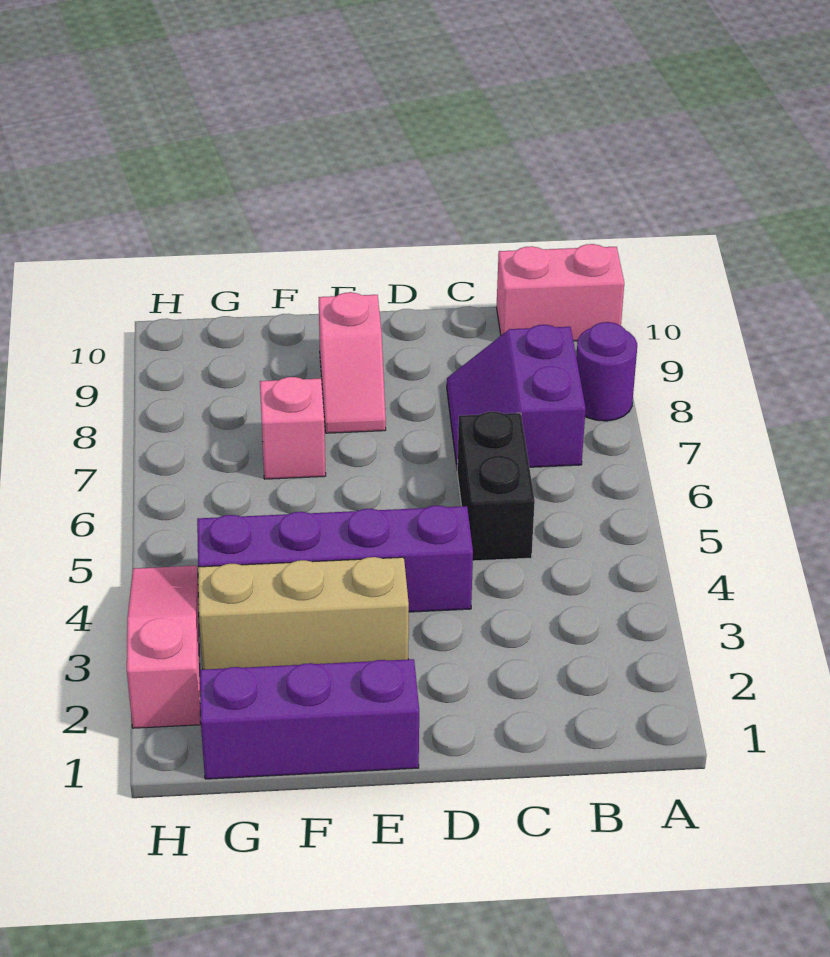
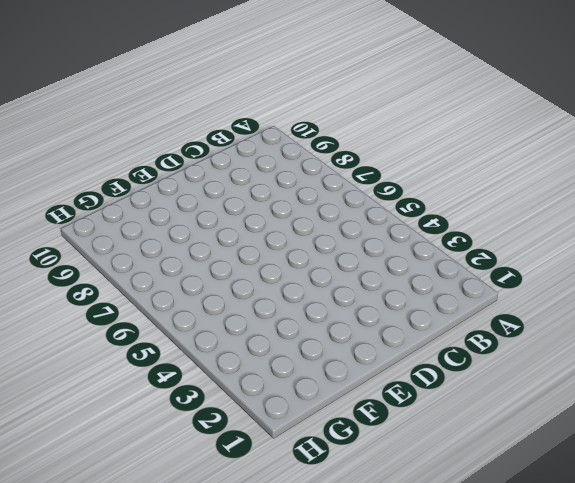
none -> purple round brick A8 level 1
none -> pink brick A10:B10 level 1

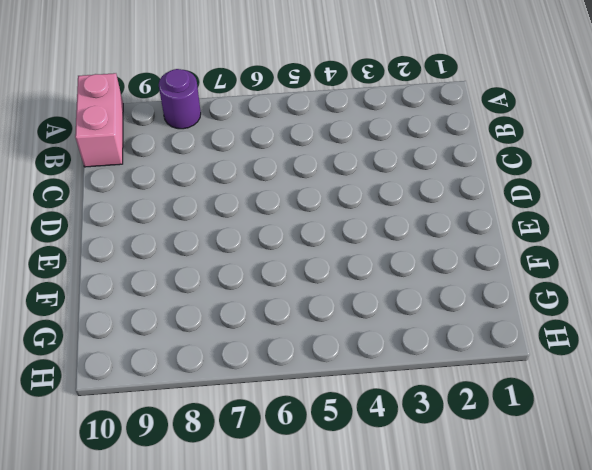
none -> purple slope B7:C8 level 1 top B
none -> black brick C5:C6 level 1

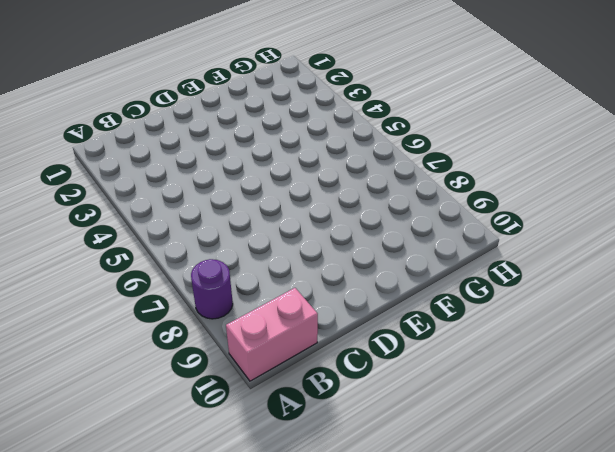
none -> purple slope B7:C8 level 1 top B
none -> black brick C5:C6 level 1

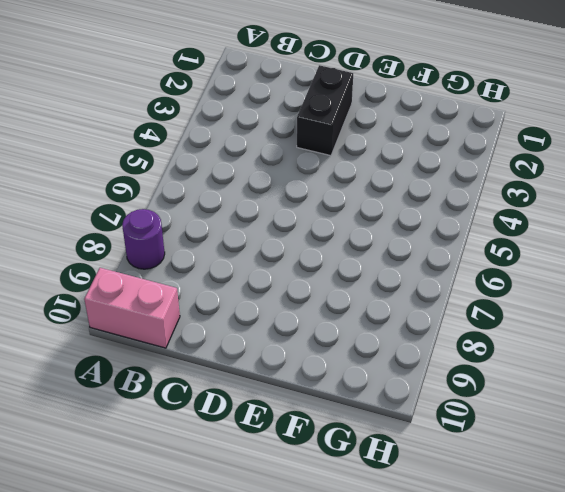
black brick D2:D3 level 1 -> black brick C5:C6 level 1
none -> purple slope B7:C8 level 1 top B
none -> purple brick D4:G4 level 1

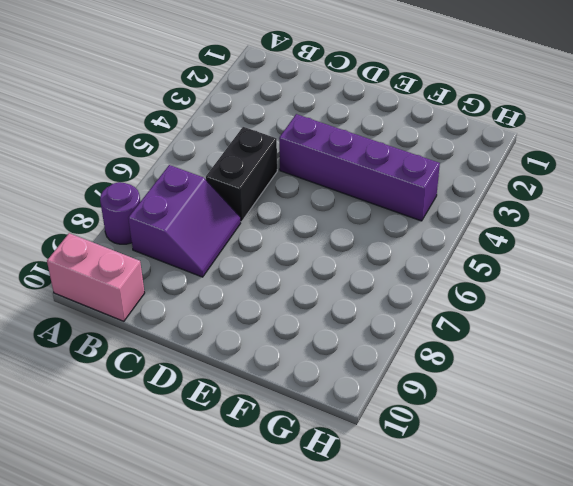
none -> purple brick E1:G1 level 1
none -> tan brick E3:G3 level 1

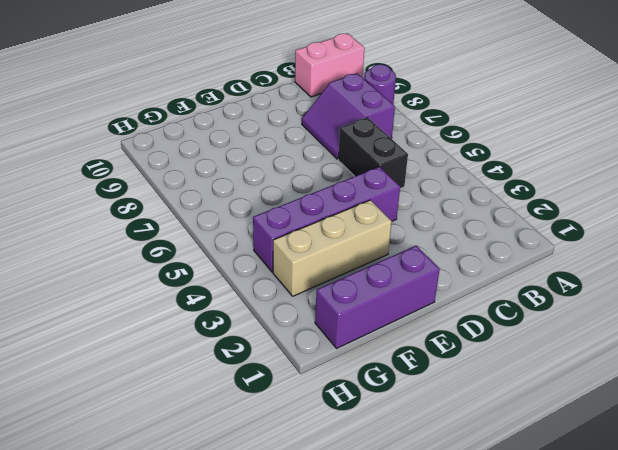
none -> pink slope E8:E9 level 1 top 9
none -> pink brick F7 level 1

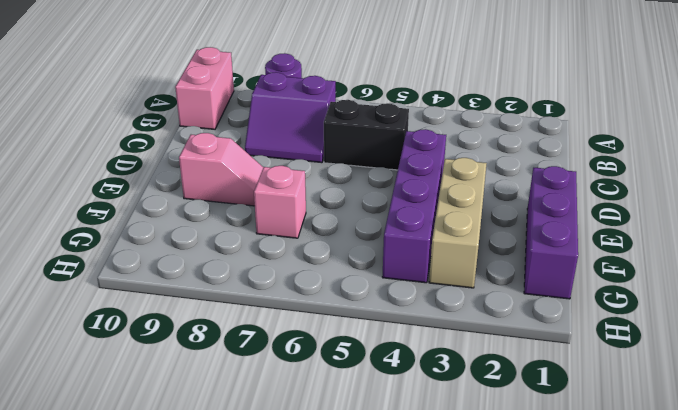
none -> pink slope H2:H4 level 1 top 2

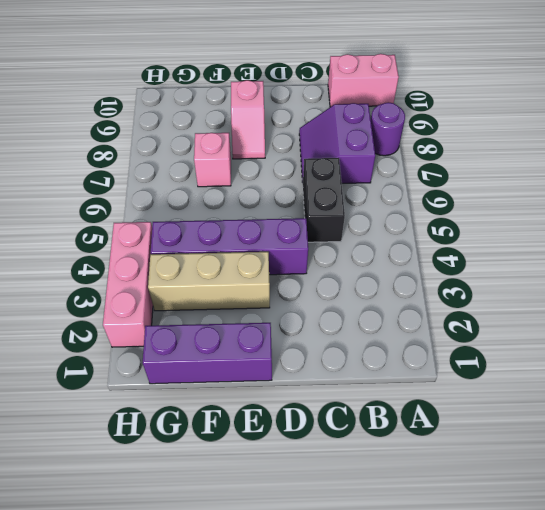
pink brick H2:H4 level 1 -> pink slope H2:H4 level 1 top 2

